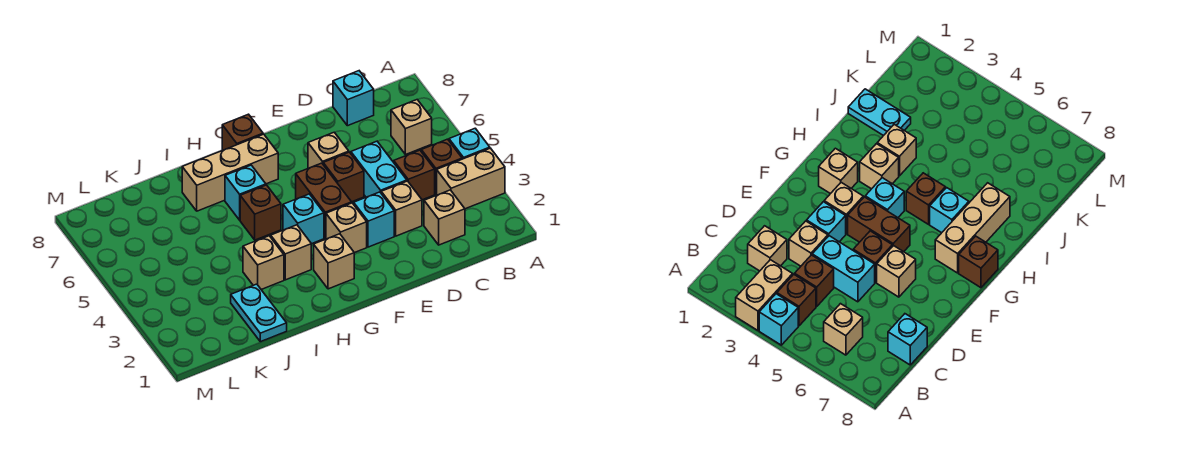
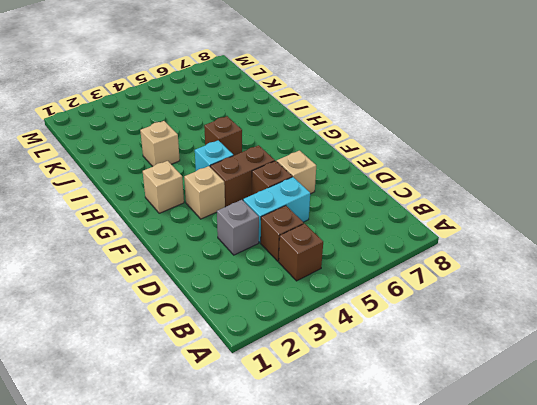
grey brick D3 level 1 -> tan brick D3 level 1
none -> tan brick A3:B3 level 1
none -> cyan brick A4 level 1
none -> tan brick B6 level 1

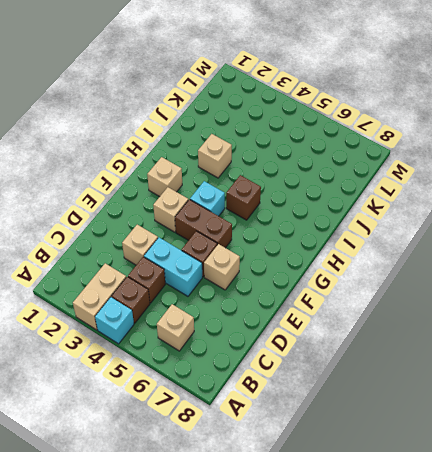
none -> tan brick C2 level 1
none -> cyan brick C8 level 1
none -> cyan brick E3 level 1

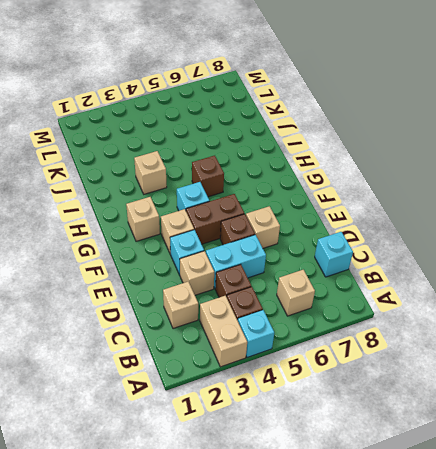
none -> tan brick G7:I7 level 1
none -> brown brick G8 level 1
none -> tan brick H3 level 1

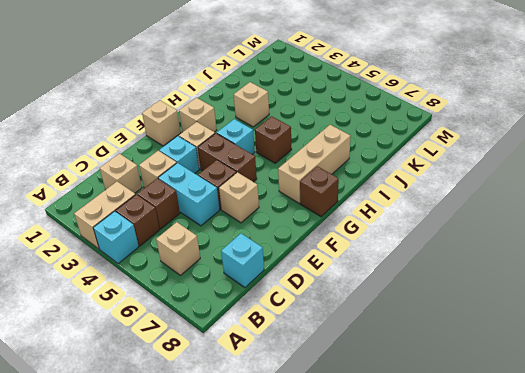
tan brick F1 level 1 -> tan brick H3 level 1
none -> cyan brick H6 level 1
none -> cyan plate J1:J2 level 1

